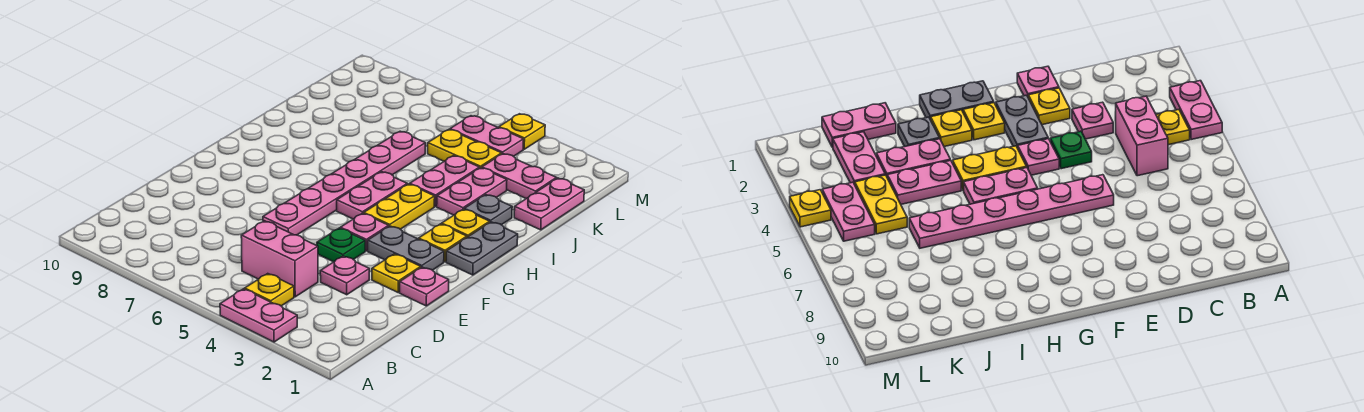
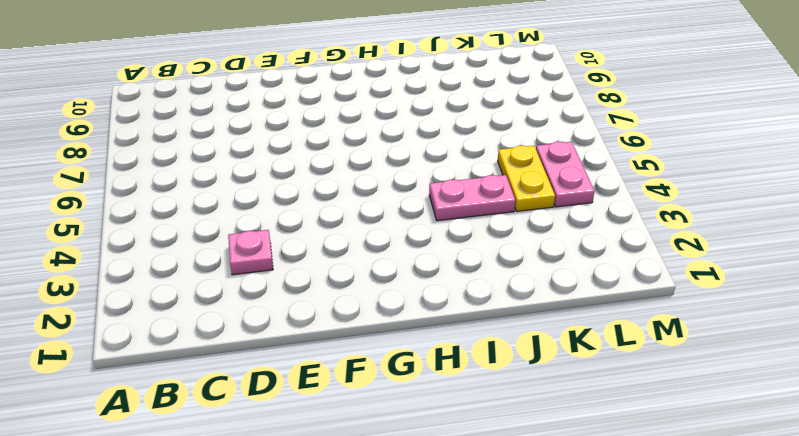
none -> pink plate A3:A4 level 1
none -> yellow plate B4 level 1
none -> pink brick C4:C5 level 1

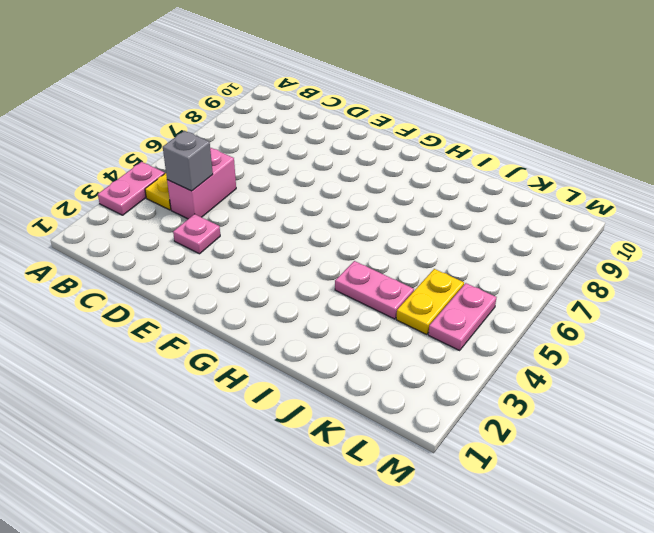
grey brick C4 level 2 -> none
none -> pink plate E1 level 1
none -> yellow plate E2 level 1
none -> green plate E4 level 1

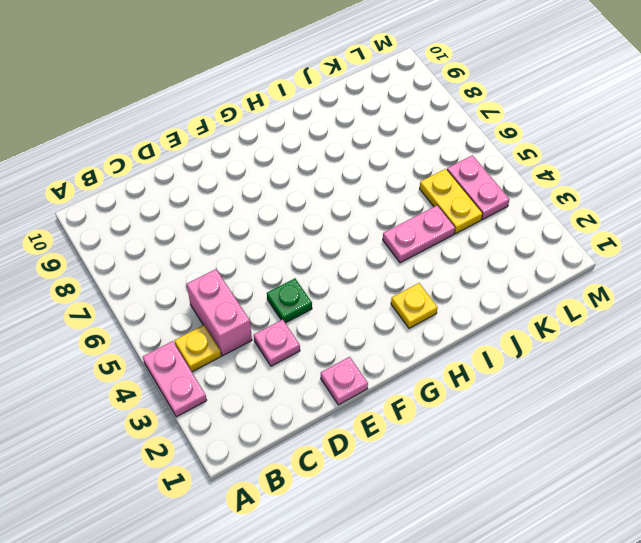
none -> yellow plate E2 level 1
none -> pink plate E6:J6 level 1
none -> grey plate F2:F3 level 1

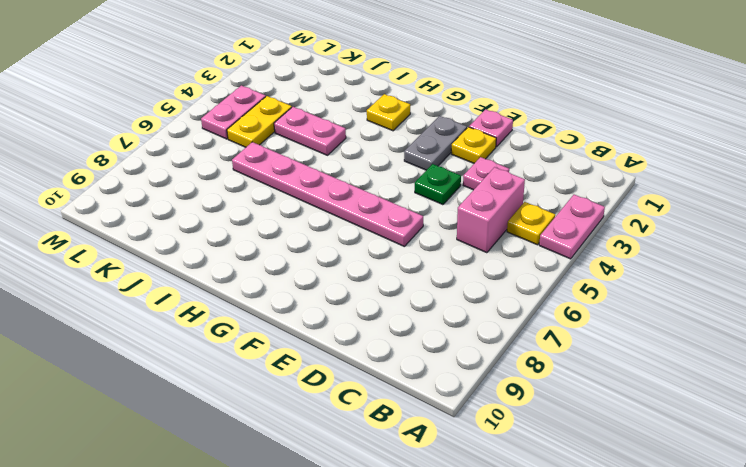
none -> pink plate F4 level 1
none -> grey plate G1:H1 level 1
none -> yellow plate G2 level 1

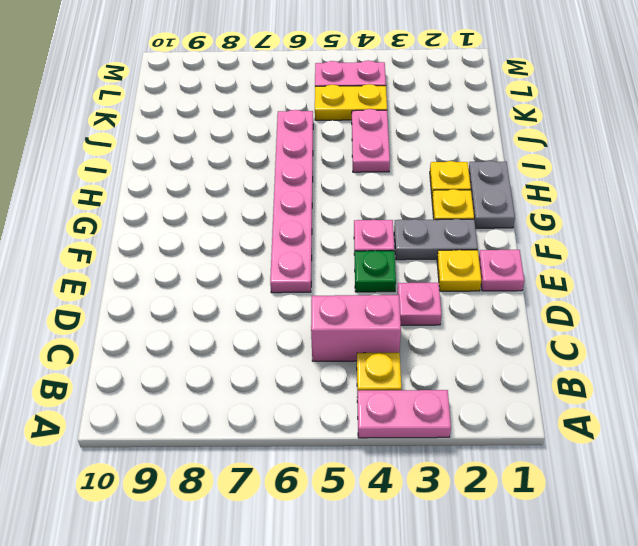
none -> yellow plate G4:H4 level 1
none -> pink plate G5:H5 level 1
none -> grey plate I2 level 1

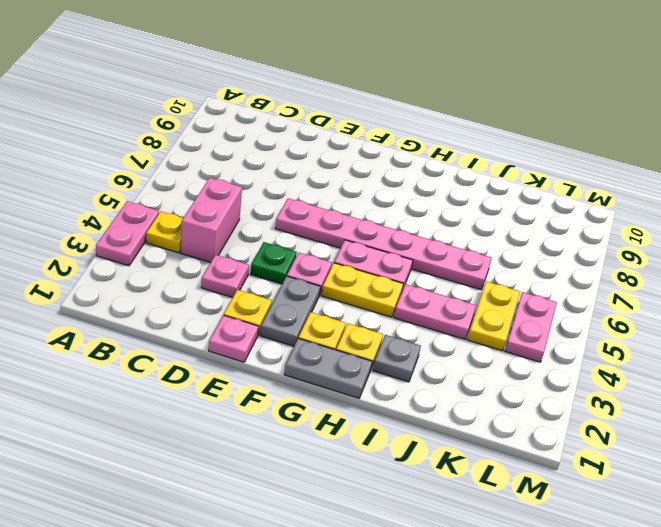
none -> pink plate I3:J3 level 1
none -> pink plate J1:K1 level 1
none -> pink plate K2:K3 level 1

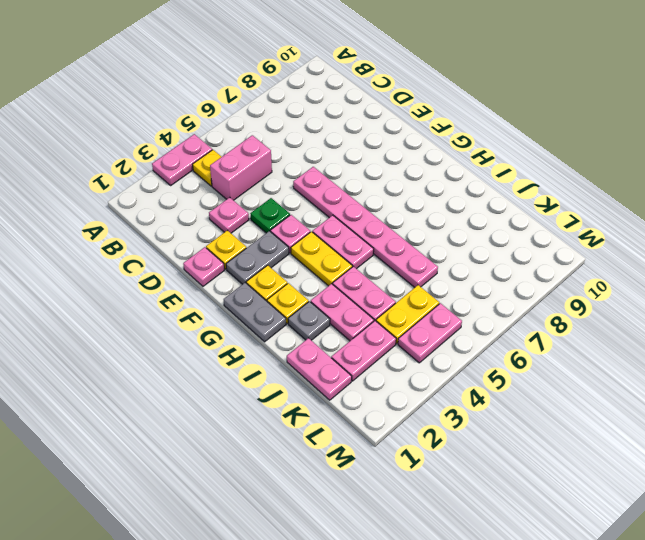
none -> yellow plate M4 level 1

